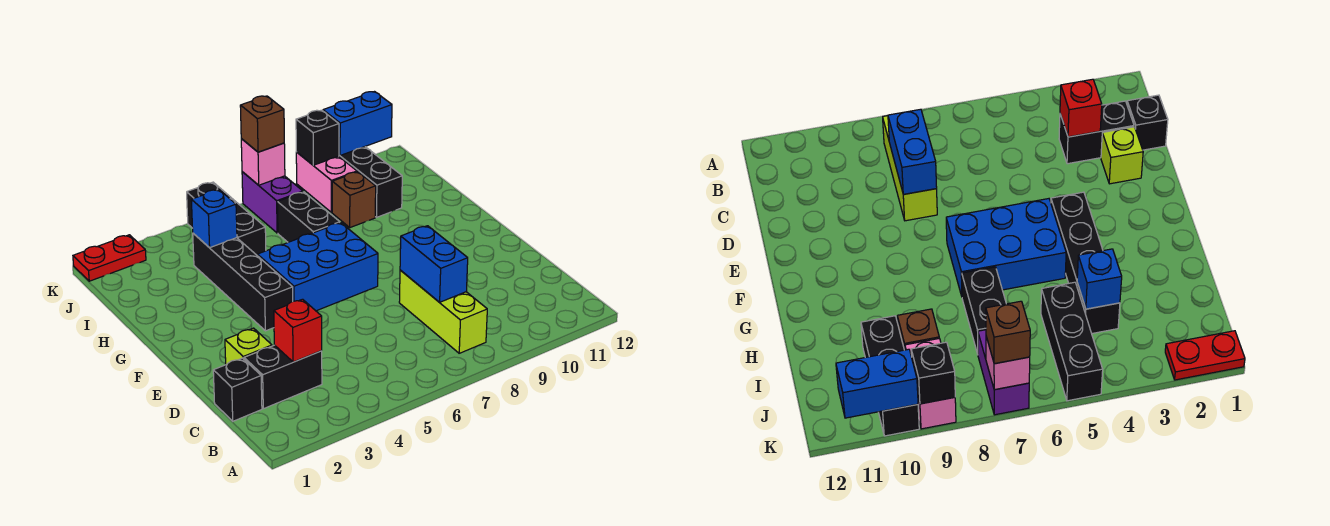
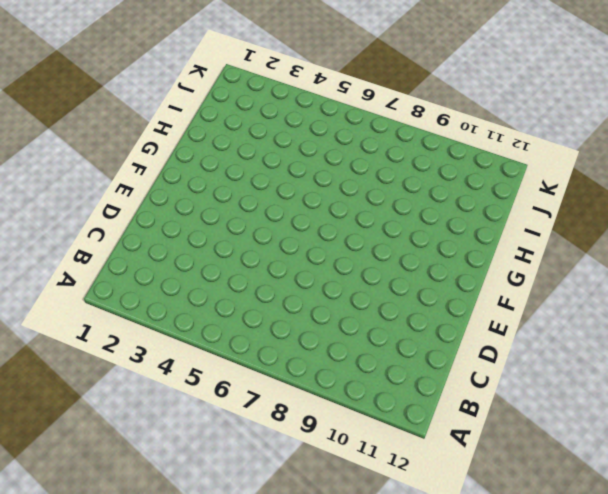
none -> lime brick B8:D8 level 1
none -> black brick C1 level 1
none -> black brick C2:C3 level 1

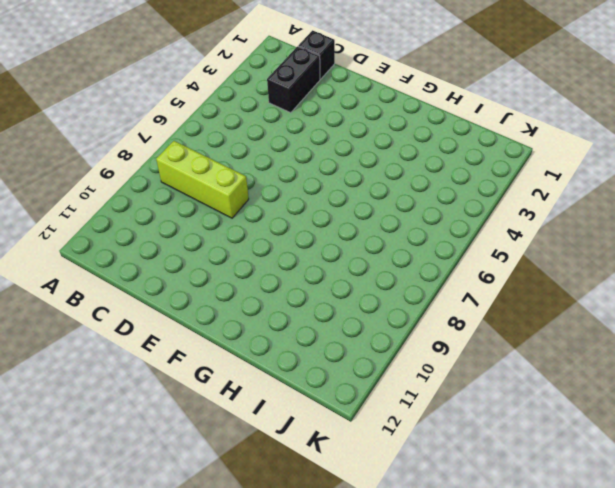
none -> lime brick D2 level 1
none -> black brick F4:I4 level 1
none -> blue brick F5:G7 level 1

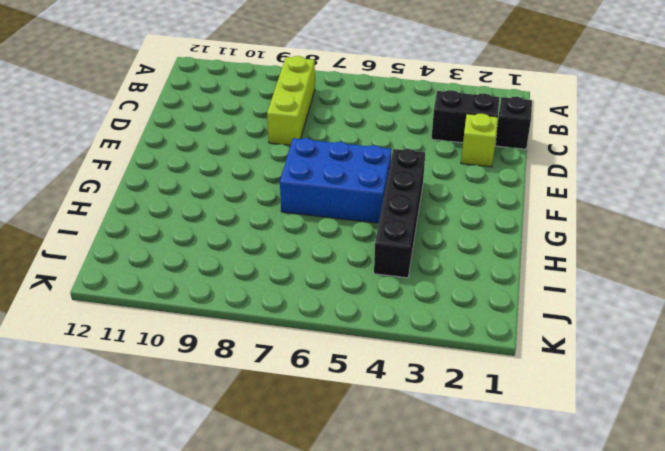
none -> black brick H7:I7 level 1
none -> black brick I5:K5 level 1
none -> brown brick I9 level 1

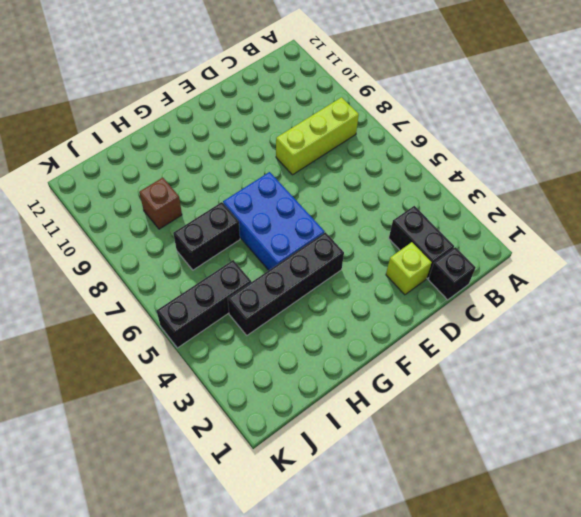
none -> black brick I10:K10 level 1
none -> purple brick J7:K7 level 1
none -> pink brick J9:K9 level 1

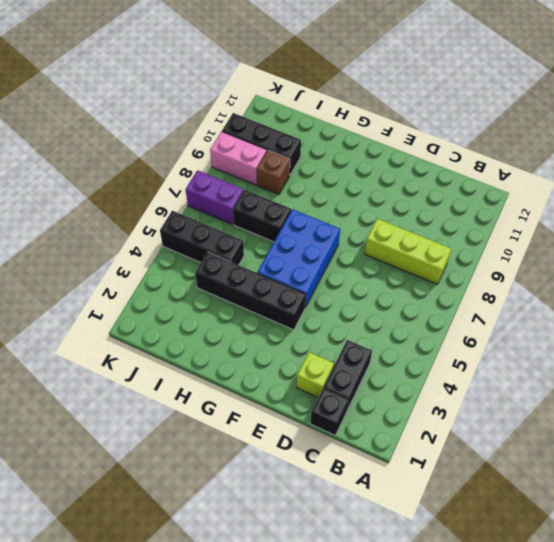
none -> red plate K1:K2 level 1
none -> red brick C3 level 2
none -> blue brick C8:D8 level 2

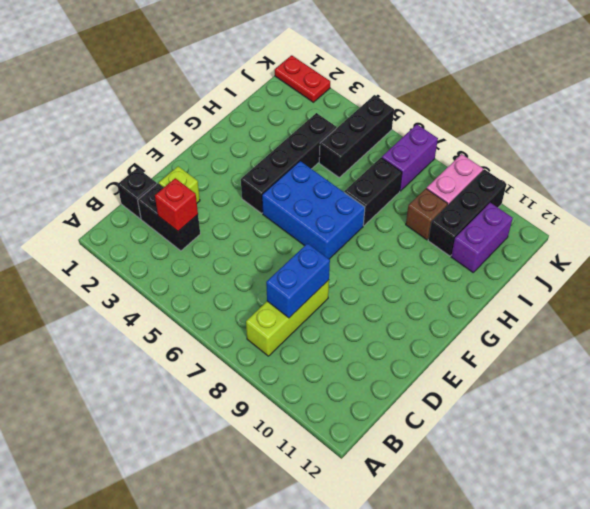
purple brick I11:J11 level 1 -> none
none -> blue brick I4 level 2
none -> pink brick K7 level 2
none -> black brick K9 level 2

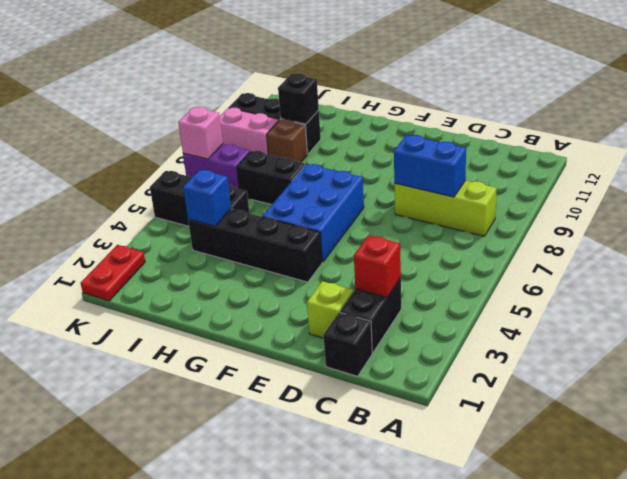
black brick I10 level 2 -> black brick K9 level 2
none -> blue brick K10:K11 level 2
none -> brown brick K7 level 3

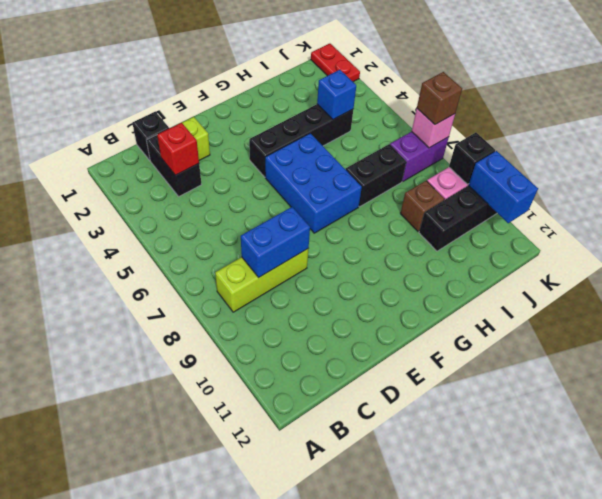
none -> black brick I5:K5 level 1

